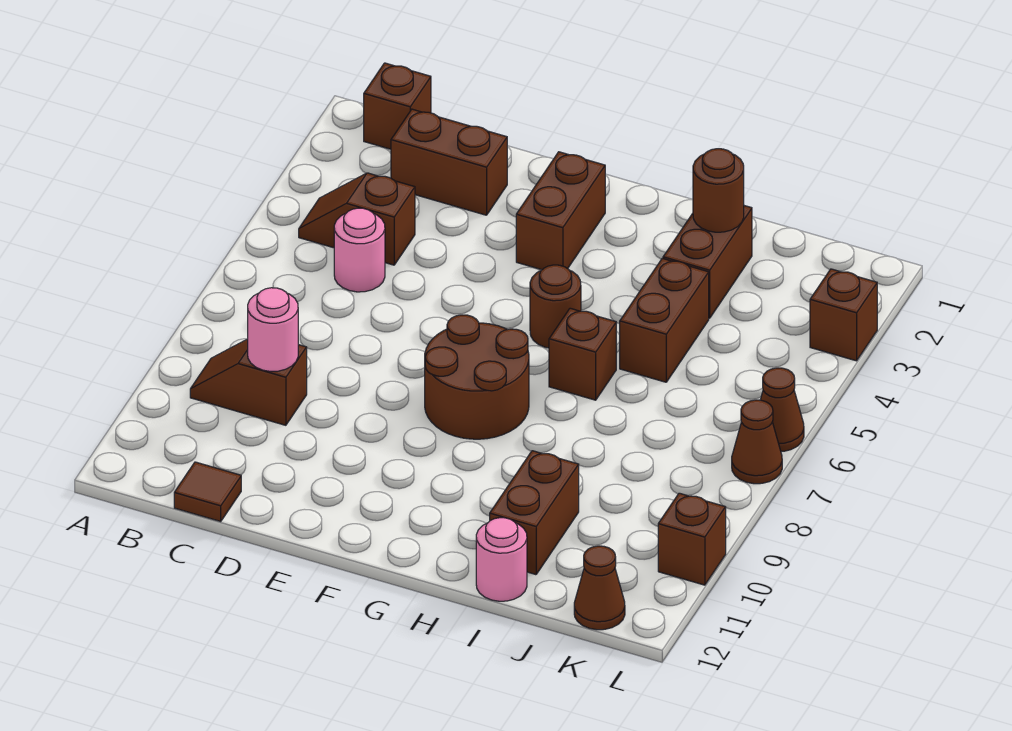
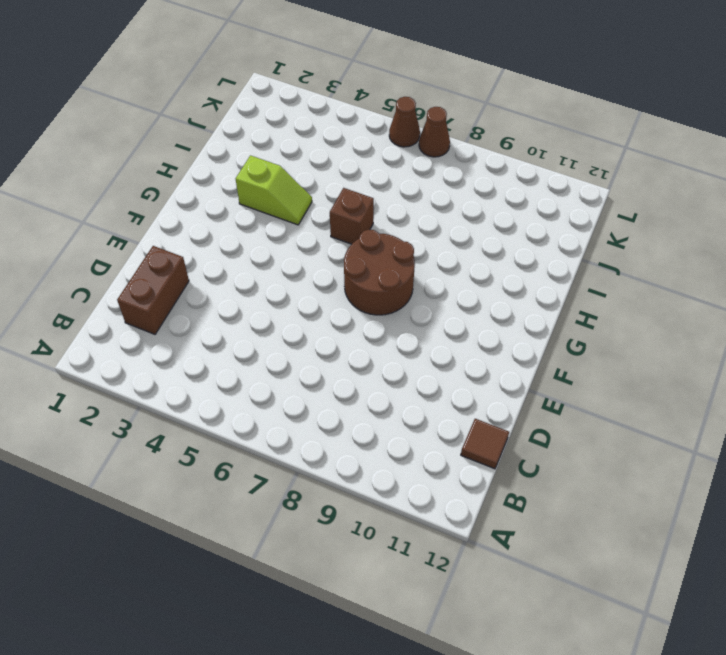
lime slope H3:H4 level 1 top 3 -> none
none -> brown brick B1 level 1
none -> brown slope B4:C4 level 1 top C
none -> brown slope B9:C9 level 1 top C

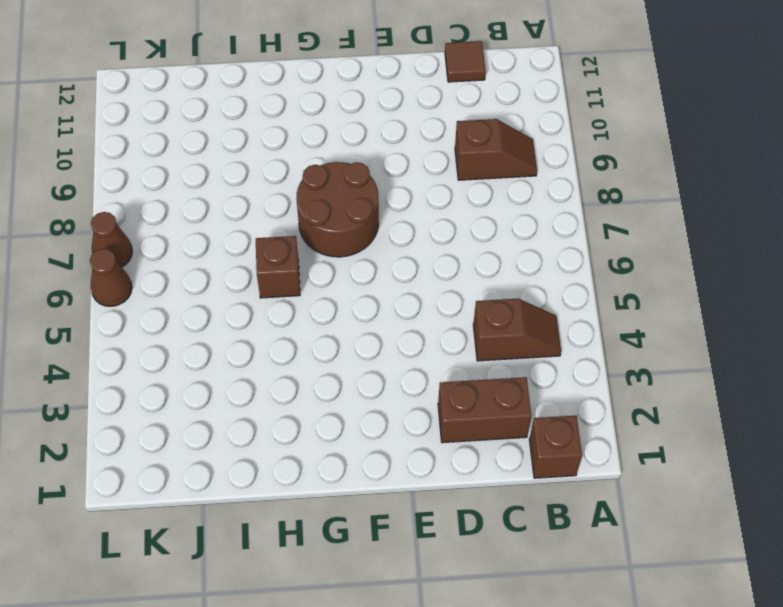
none -> pink round brick C5 level 1
none -> brown brick F2:F3 level 1
none -> brown round brick G5 level 1

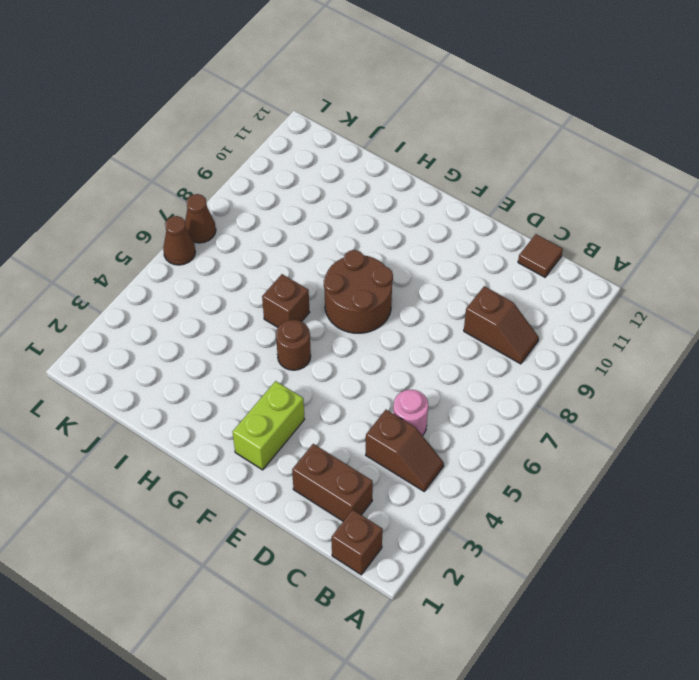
lime brick F2:F3 level 1 -> brown brick F2:F3 level 1
none -> brown brick I2:I3 level 1
none -> brown brick I4:I5 level 1
none -> brown brick I10:I11 level 1

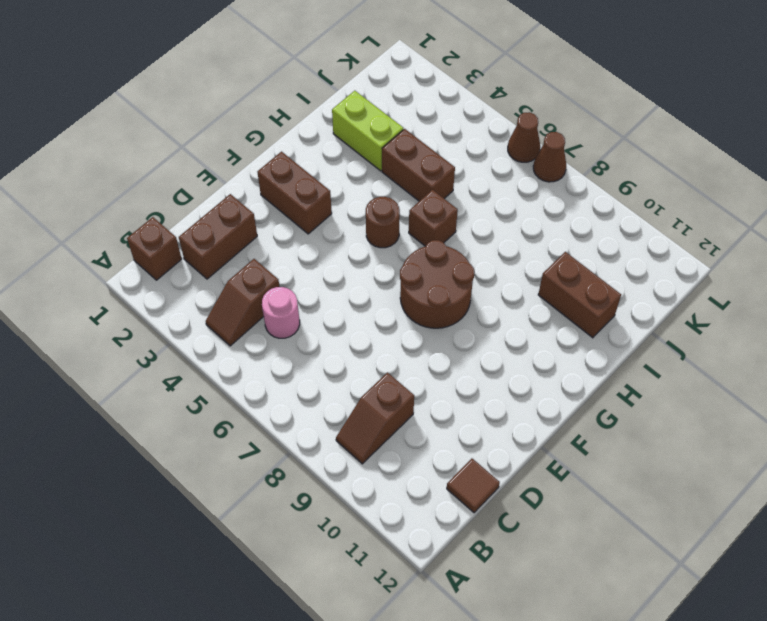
lime brick I2:I3 level 1 -> brown brick I2:I3 level 1
none -> pink round brick I12 level 1
none -> brown cone K12 level 1
none -> brown brick L3 level 1

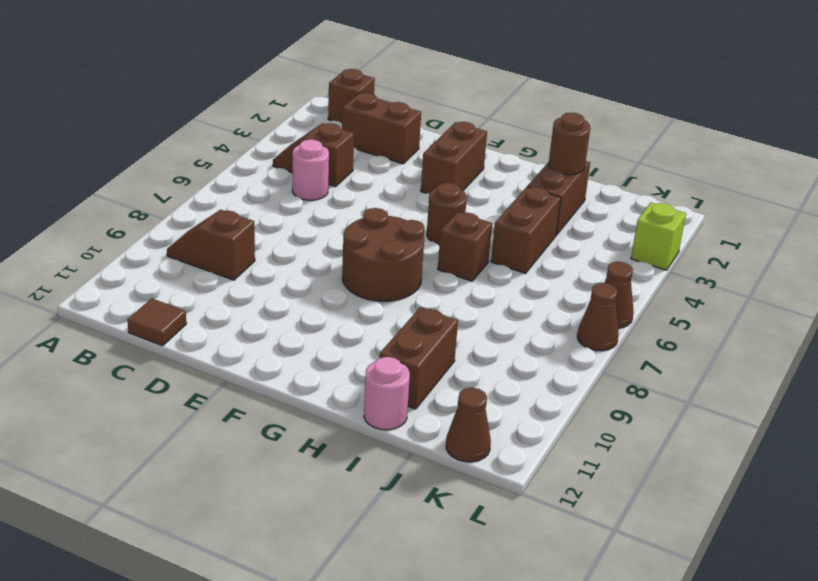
lime brick L3 level 1 -> brown brick L3 level 1
none -> brown brick L10 level 1
none -> pink round brick C9 level 2

